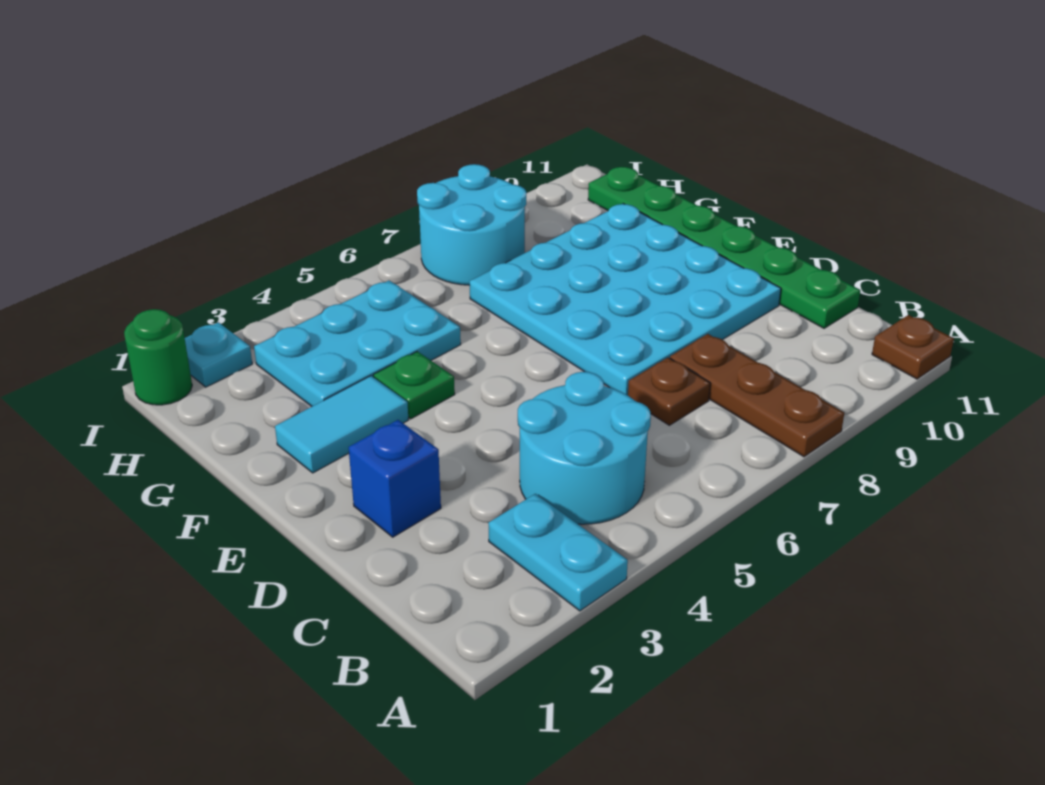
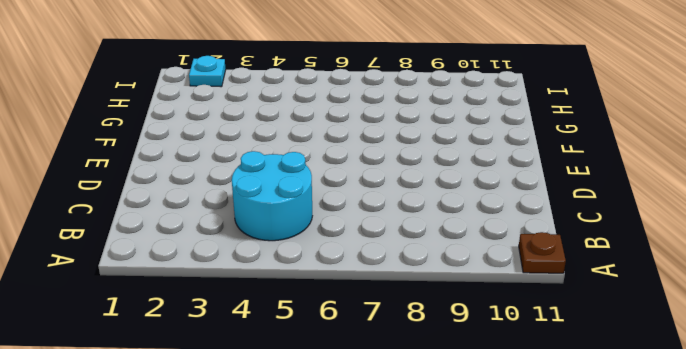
none -> cyan plate A3:B3 level 1
none -> brown plate A8:C8 level 1
none -> brown plate C7 level 1

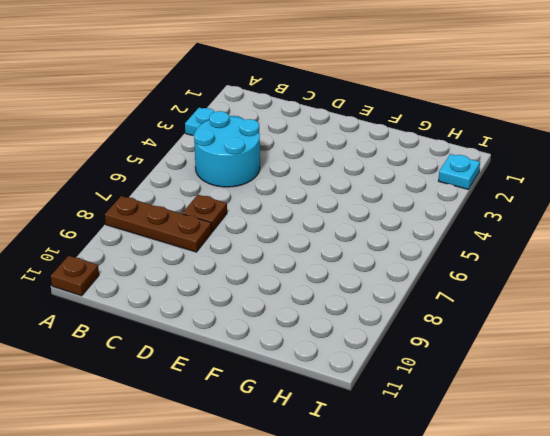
none -> green plate C11:H11 level 1
none -> blue brick D2 level 1
none -> cyan plate D7:G10 level 1

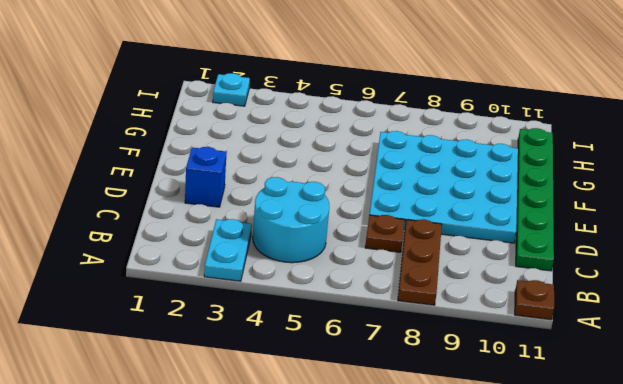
none -> cyan tile F2:F3 level 1
none -> green plate F4 level 1
none -> cyan plate G3:H5 level 1

